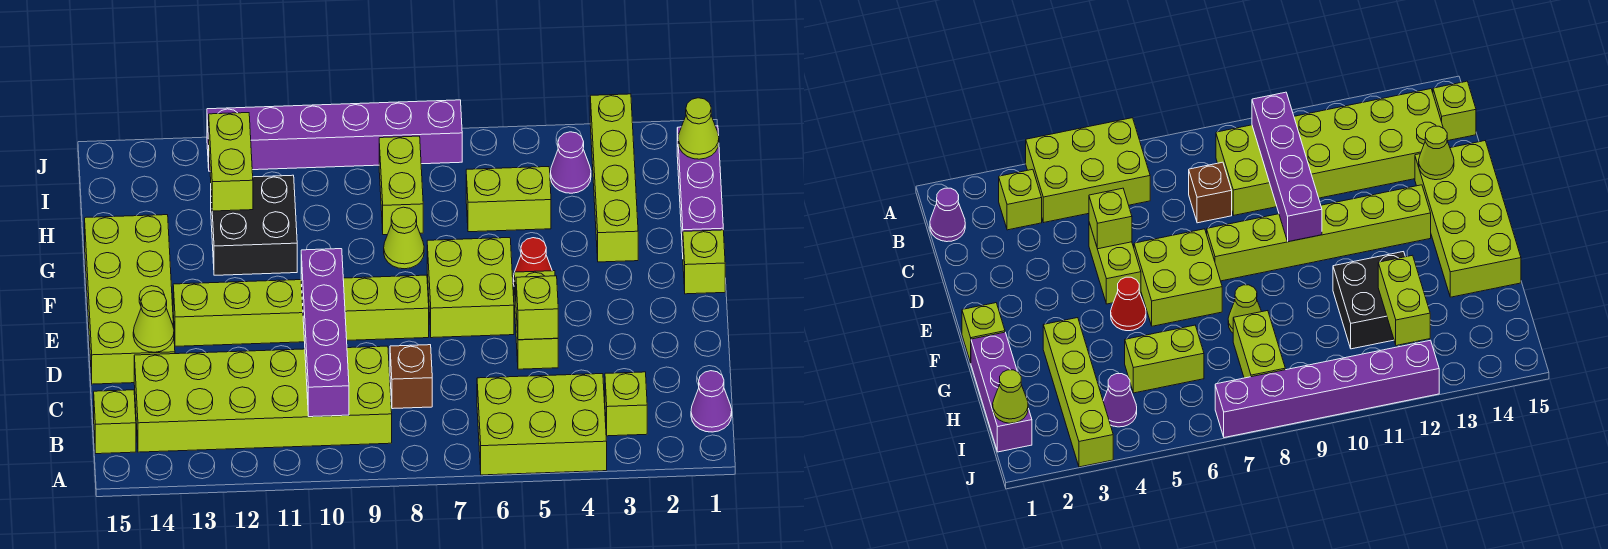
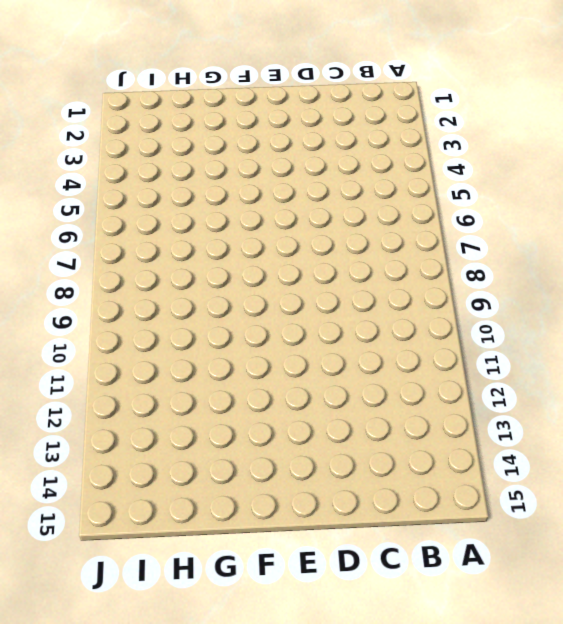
none -> lime brick A4:B6 level 1
none -> purple cone B1 level 1
none -> lime brick B3 level 1

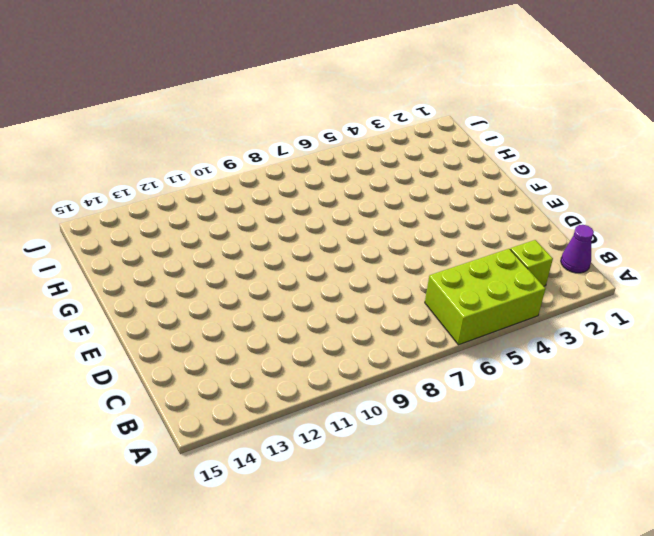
none -> lime brick B9:C14 level 1
none -> lime brick B15 level 1
none -> brown brick C8 level 1

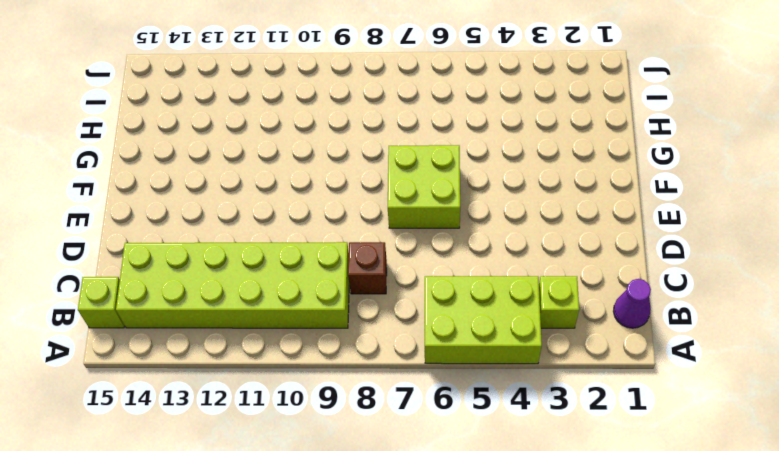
none -> lime brick D5:E5 level 1
none -> lime brick D14:G15 level 1
none -> lime brick E8:E13 level 1

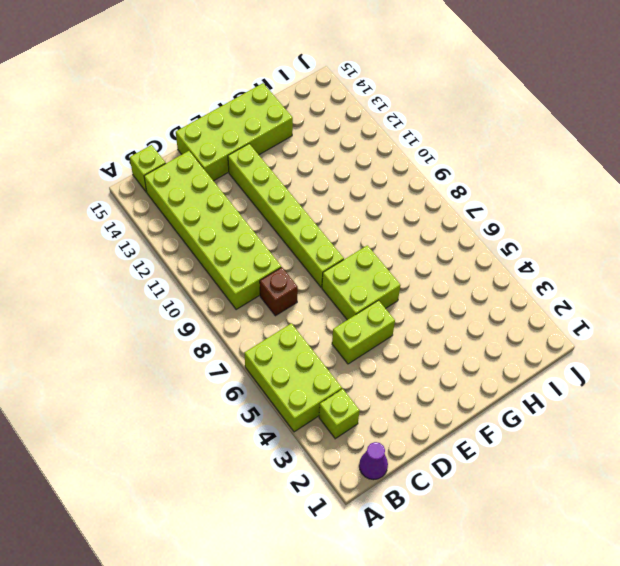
none -> lime brick F1 level 1
none -> red cone F5 level 1
none -> purple brick G1:I1 level 1

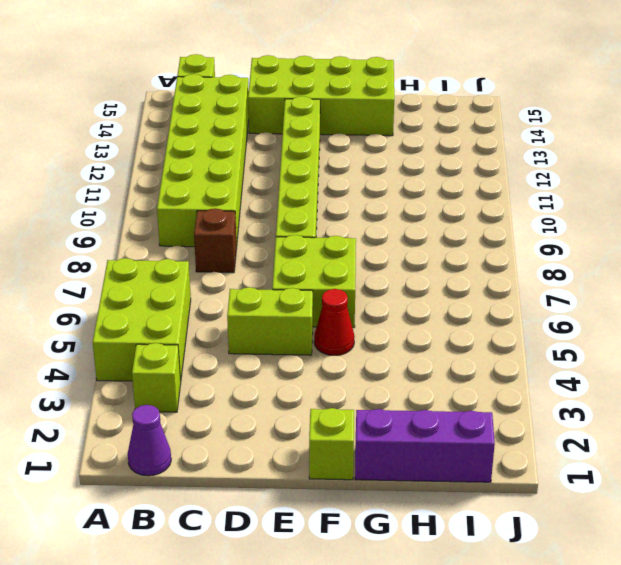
none -> lime brick G3:J3 level 1
none -> lime cone G8 level 1
none -> black brick G11:H12 level 1

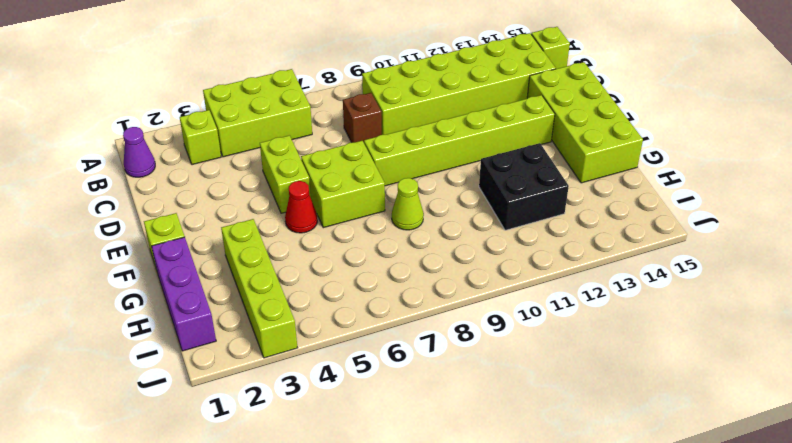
none -> lime brick H5:H6 level 1
none -> lime brick H8:I8 level 1
none -> purple cone I4 level 1

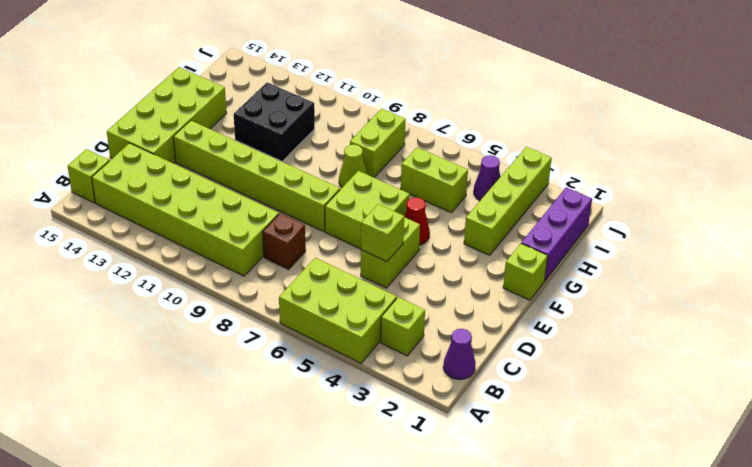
none -> purple brick J7:J12 level 1
none -> purple brick B10:E10 level 2
none -> lime cone D14 level 2

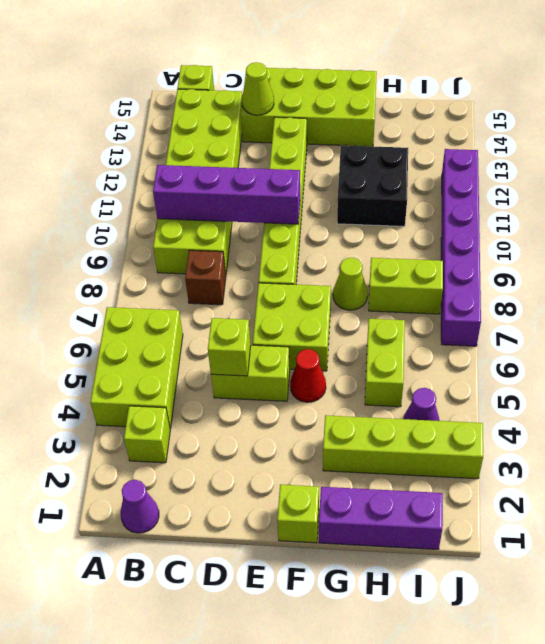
none -> lime brick H12:I12 level 2
none -> lime cone I1 level 2

